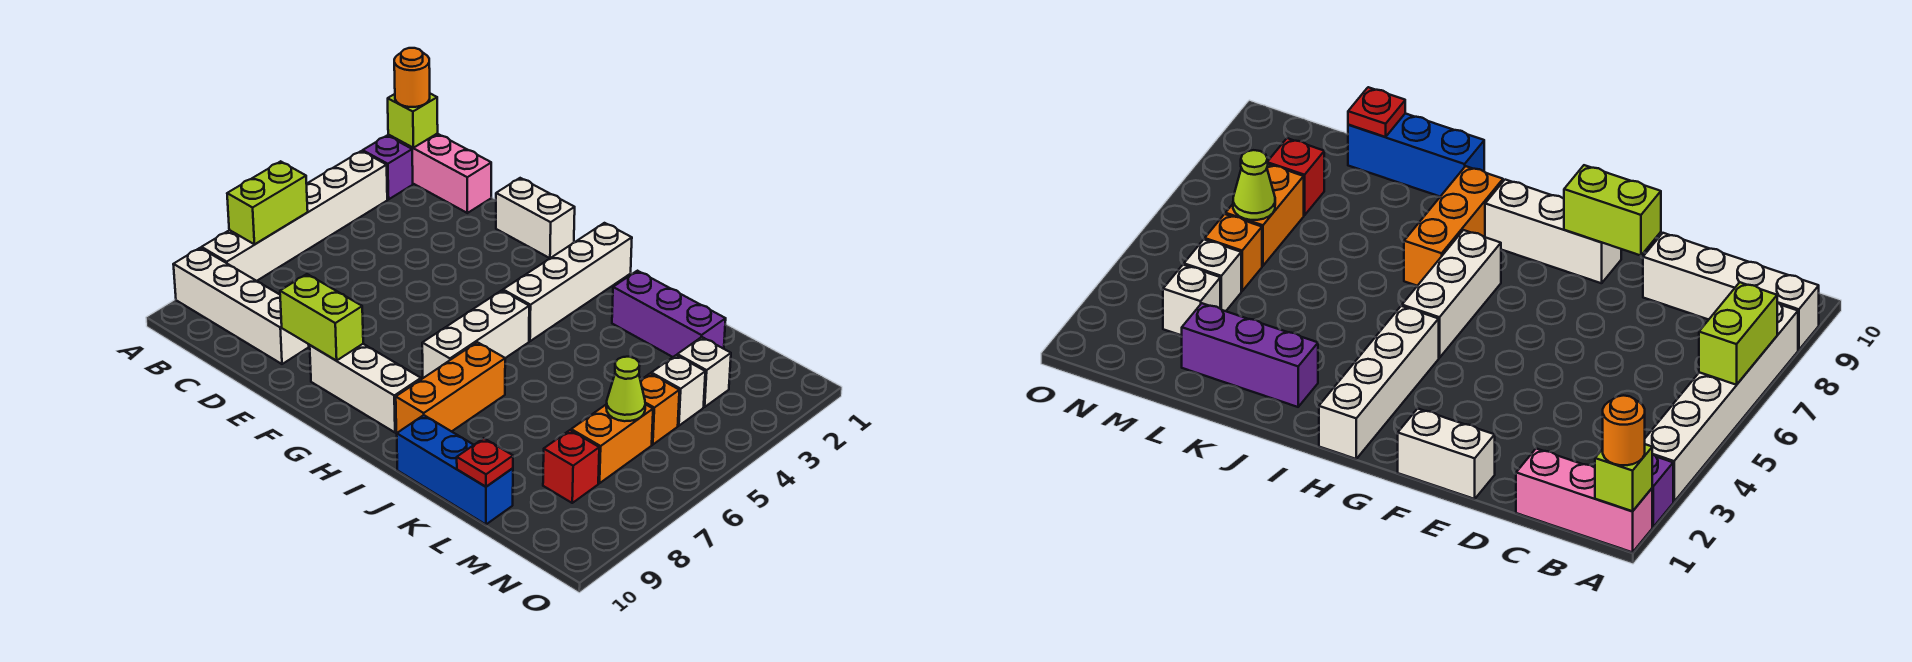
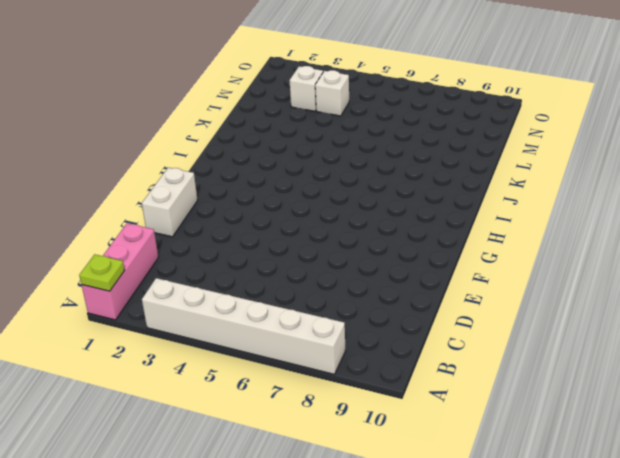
lime plate A1 level 2 -> lime brick A1 level 2
none -> purple brick A2 level 1
none -> white brick A9:D9 level 1
none -> white brick F9:H9 level 1

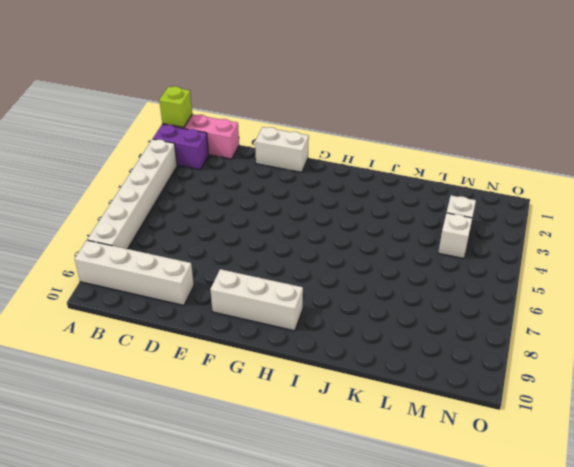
purple brick A2:B2 level 1 -> purple brick A2 level 1
none -> white brick H1:H4 level 1
none -> white brick H5:H7 level 1
none -> orange brick I7:I9 level 1

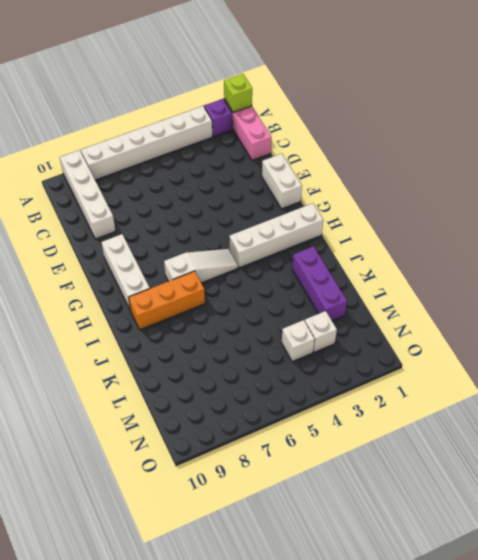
white slope H5:H7 level 1 top 7 -> white brick H5:H7 level 1
none -> blue brick J10:L10 level 1
none -> orange brick M5 level 1
none -> orange brick M6:M7 level 1

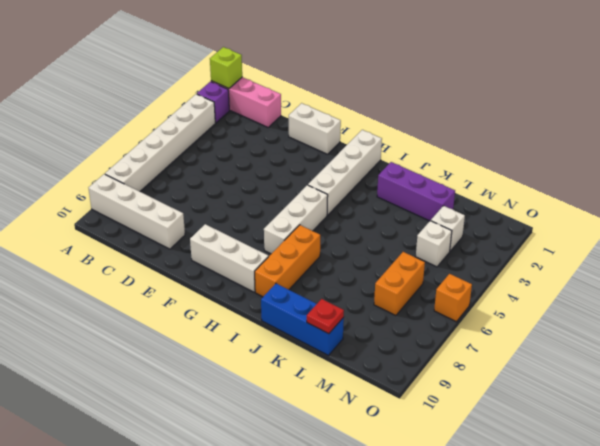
orange brick O6 level 1 -> orange brick M5 level 1
none -> red brick M8 level 1
none -> lime brick A6:A7 level 2
none -> lime brick E9:F9 level 2

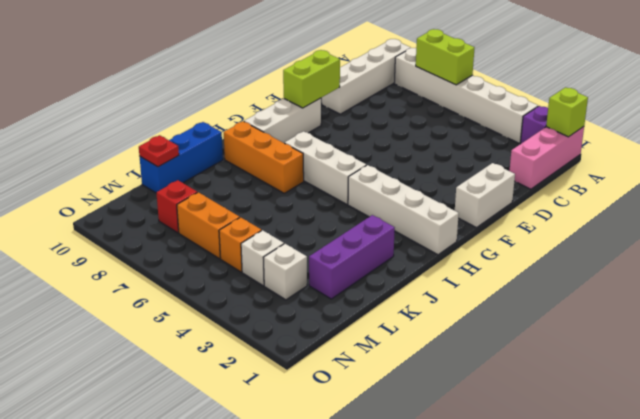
none -> lime cone M6 level 2
none -> orange round brick A1 level 3

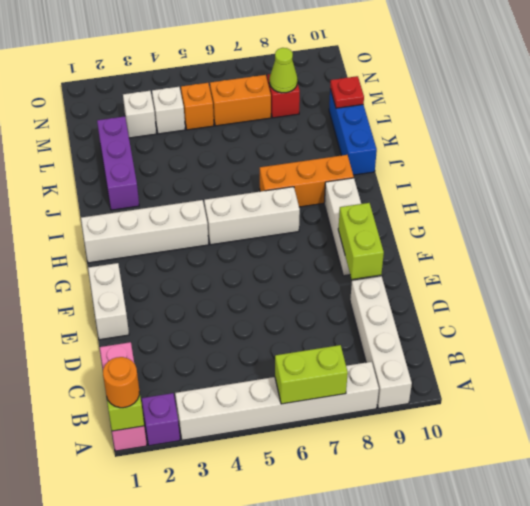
lime cone M8 level 2 -> lime cone M6 level 2

